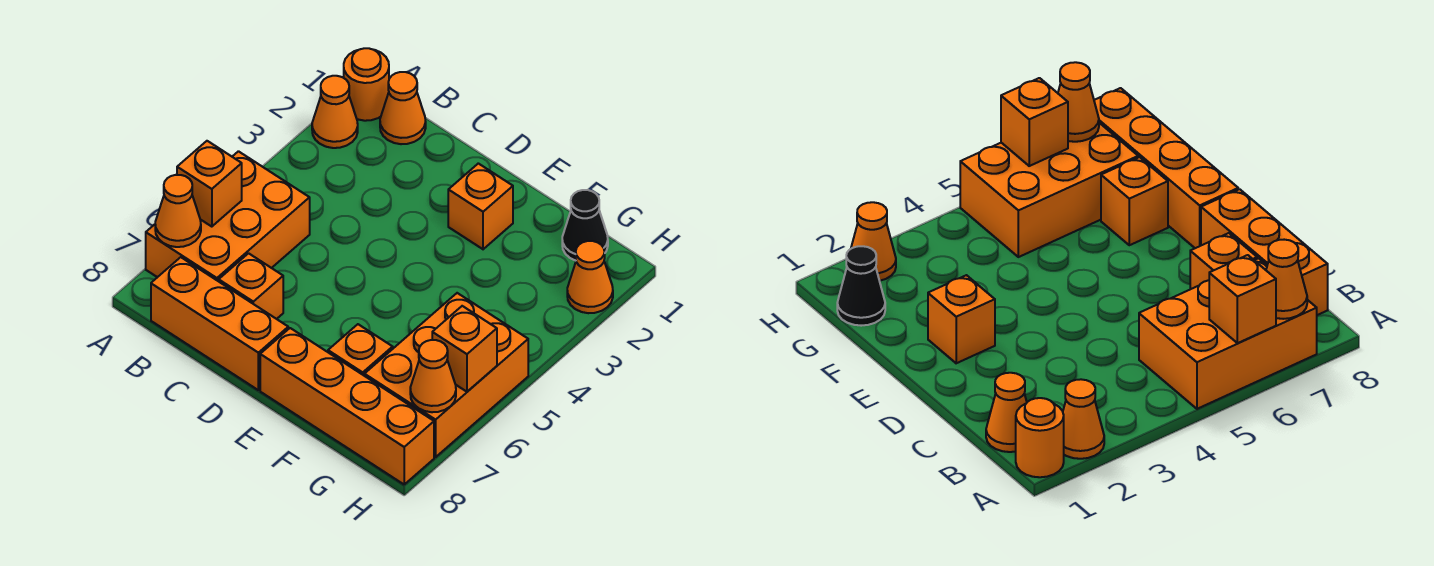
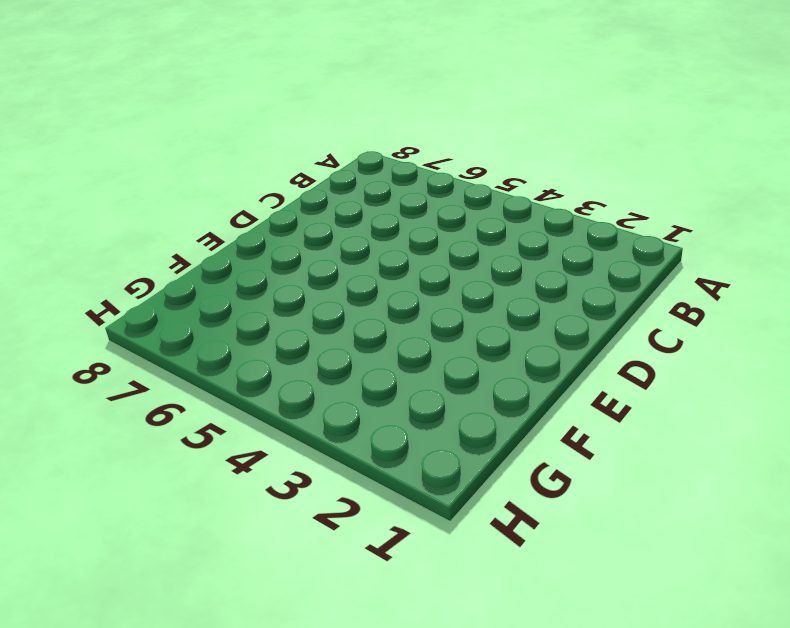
none -> orange round brick A1 level 1
none -> orange cone A2 level 1
none -> orange brick A5:B7 level 1

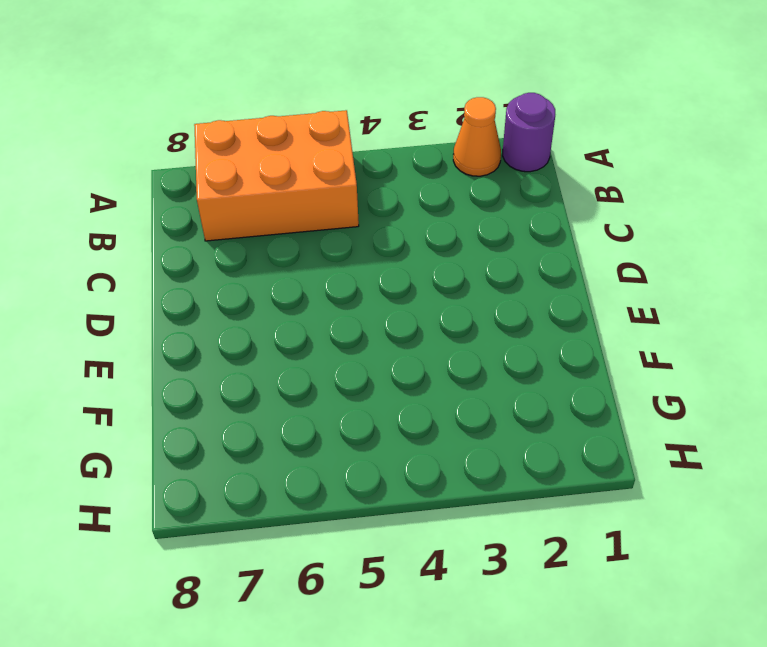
purple round brick A1 level 1 -> orange round brick A1 level 1
none -> orange cone B1 level 1
none -> orange brick B8:D8 level 1
none -> orange brick C7 level 1

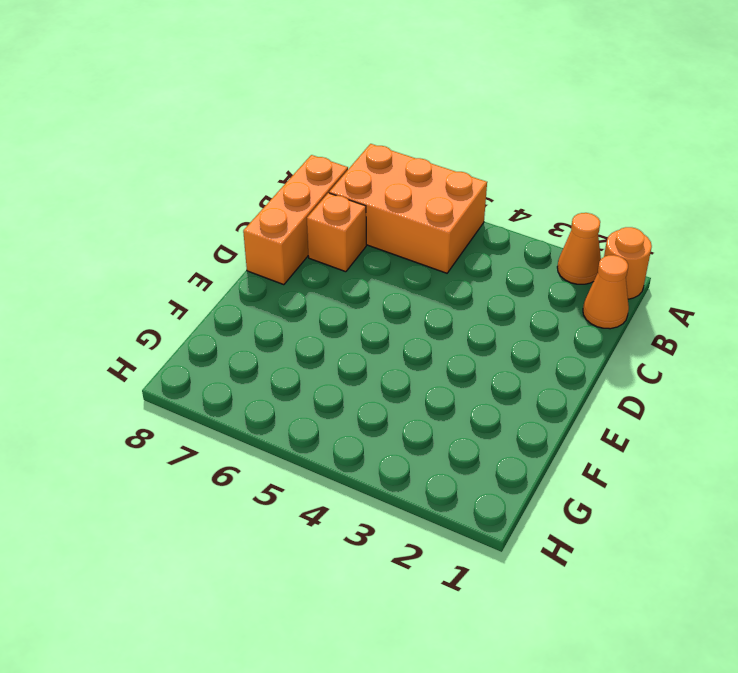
none -> orange brick E2 level 1
none -> orange brick E8:H8 level 1
none -> orange brick F7 level 1

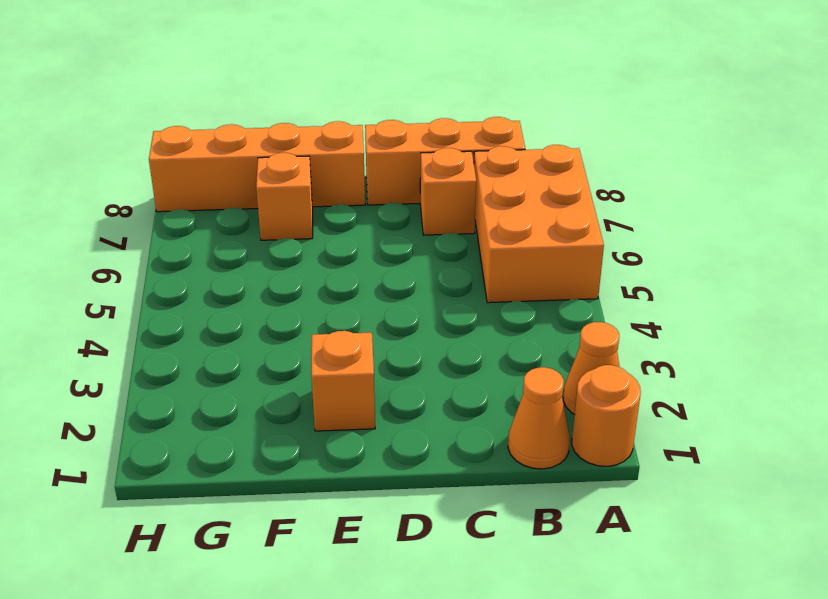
none -> black cone G1 level 1
none -> orange brick G5:H7 level 1
none -> orange cone H2 level 1

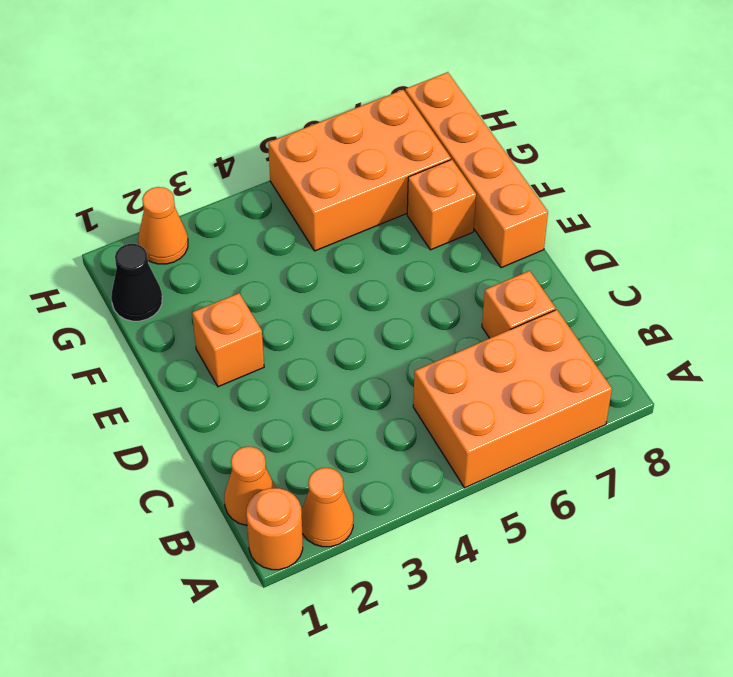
none -> orange brick B8:D8 level 1
none -> orange brick A6 level 2
none -> orange cone A7 level 2

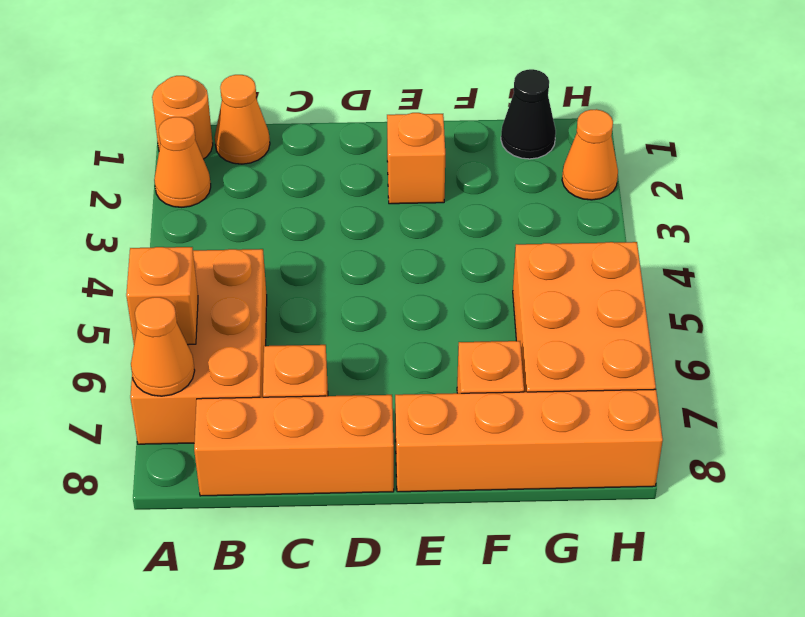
none -> orange brick H6 level 2
none -> orange cone H7 level 2

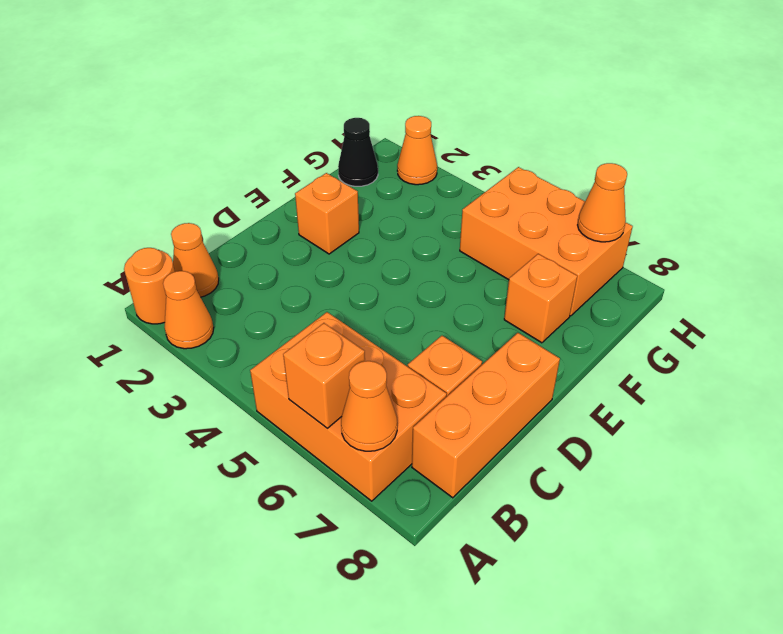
none -> orange brick E8:H8 level 1
none -> orange brick H6 level 2

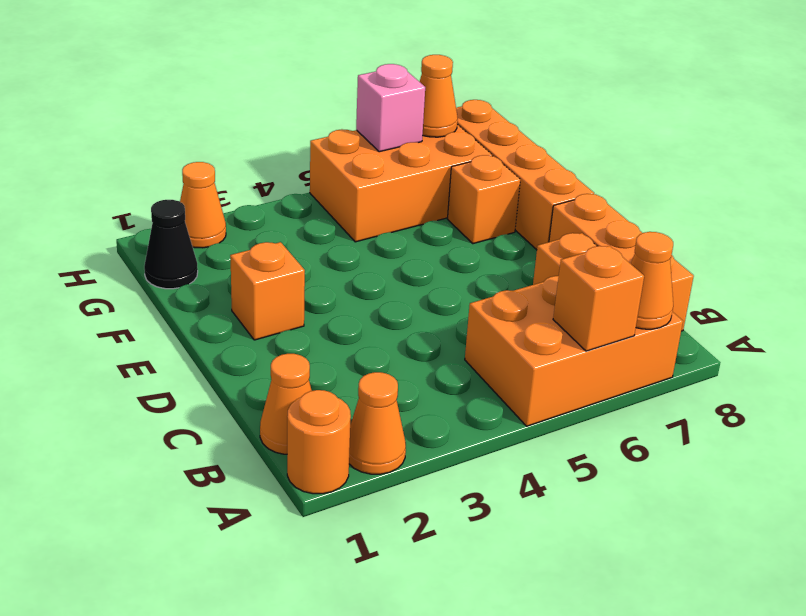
pink brick H6 level 2 -> orange brick H6 level 2

